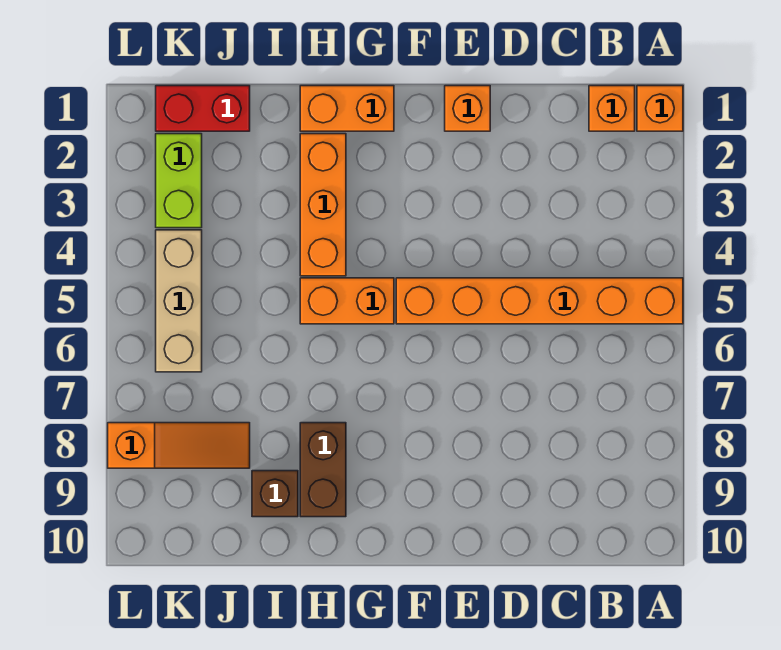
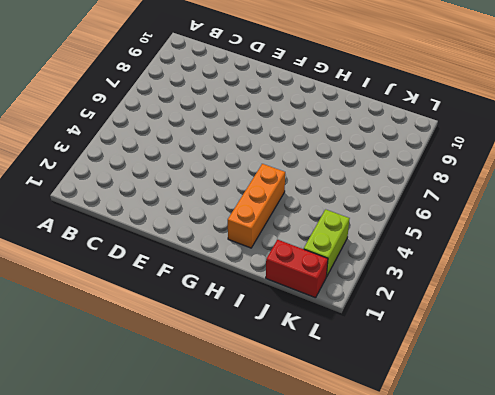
none -> orange brick A1 level 1
none -> orange brick A5:F5 level 1
none -> orange brick B1 level 1

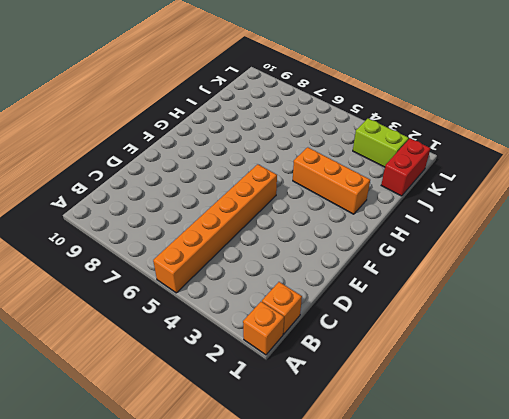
none -> orange brick E1 level 1
none -> orange brick G1:H1 level 1
none -> orange brick G5:H5 level 1

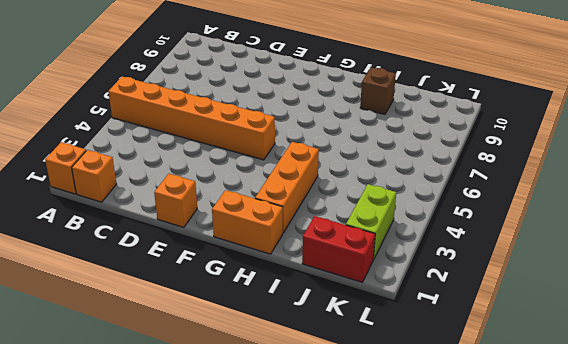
none -> orange brick G5:H5 level 1
none -> brown brick H8:H9 level 1
none -> orange slope J8:L8 level 1 top L

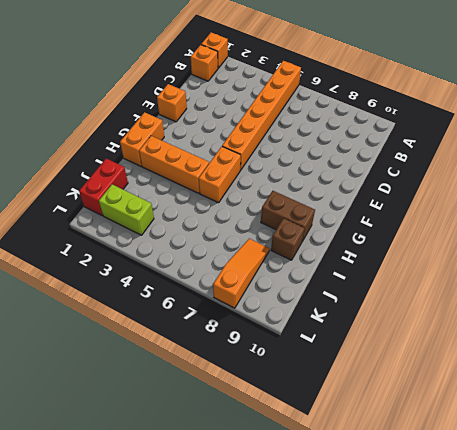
none -> tan brick K4:K6 level 1

